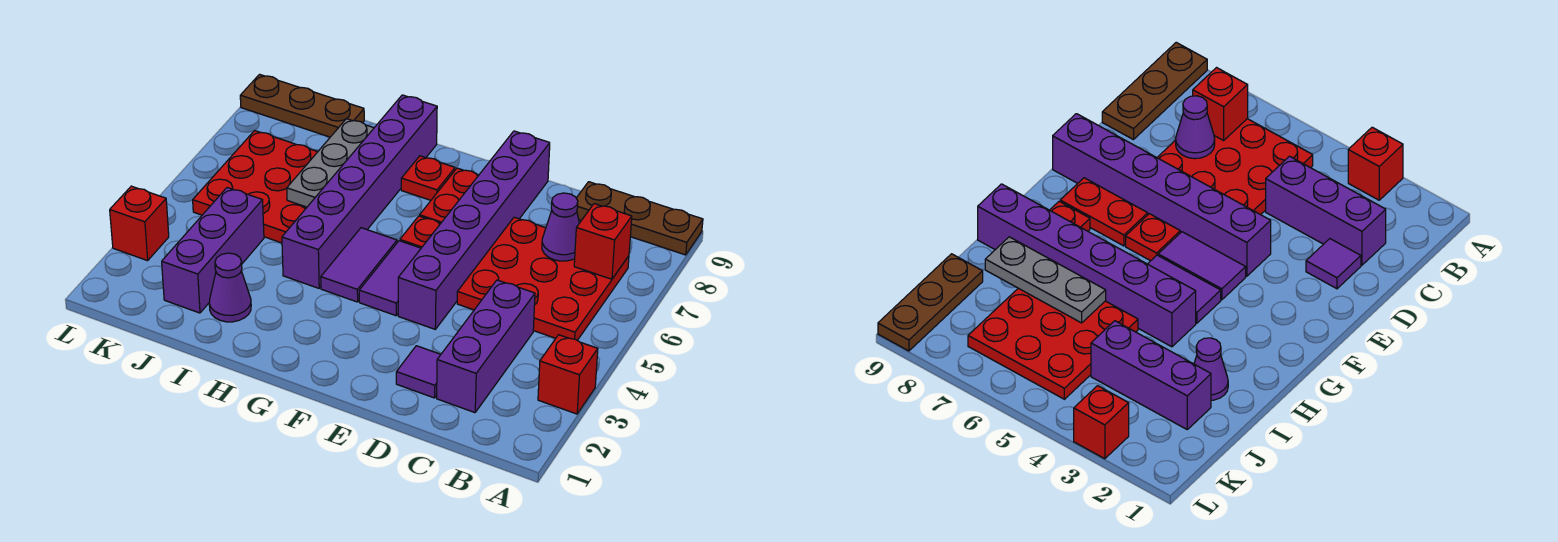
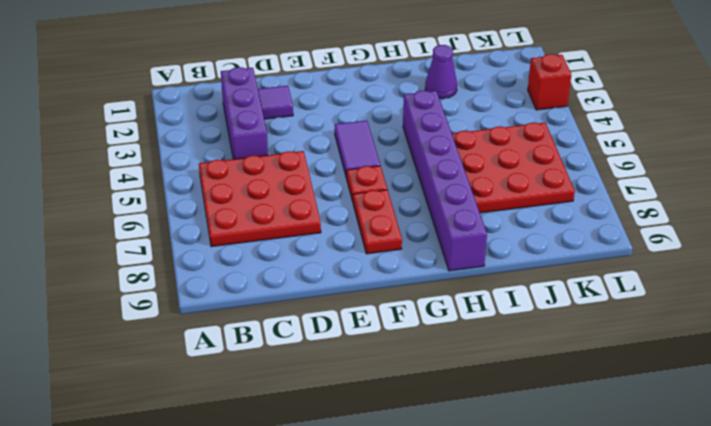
none -> red brick A3 level 1
none -> brown plate A9:C9 level 1
none -> purple brick E4:E9 level 1

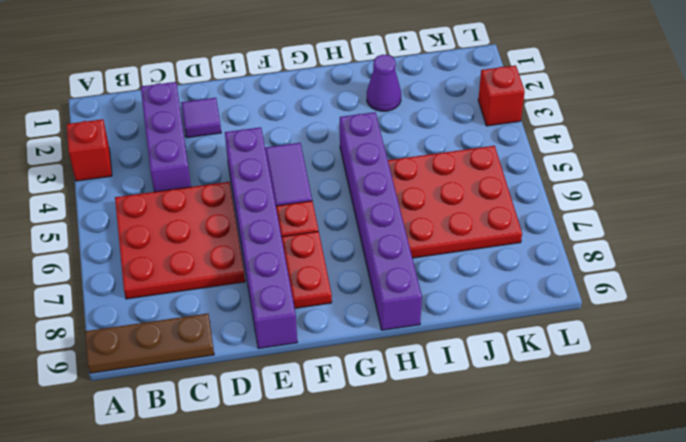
none -> purple tile G4:G5 level 1
none -> red plate G8 level 1
none -> purple brick J2:J4 level 1

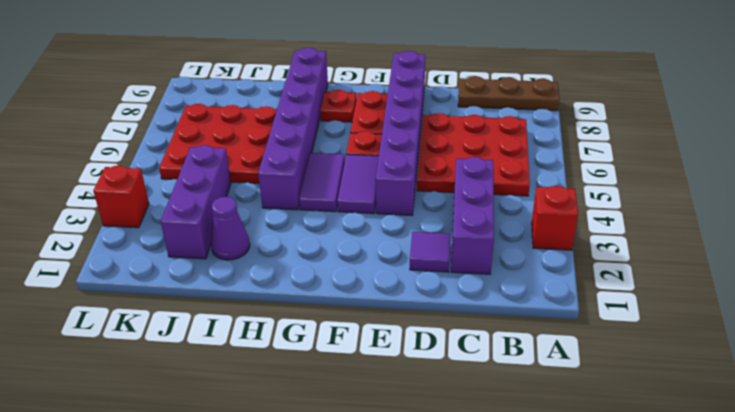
none -> brown plate J9:L9 level 1
none -> red brick B7 level 2
none -> purple cone C7 level 2

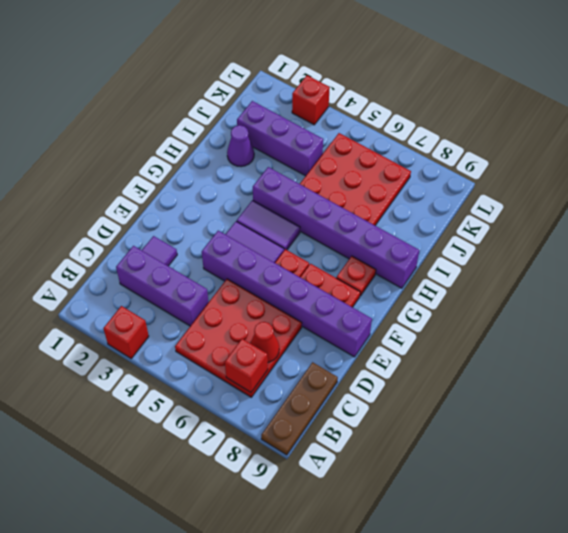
red cone C7 level 2 -> purple cone C7 level 2
none -> brown plate J9:L9 level 1
none -> grey plate I6:I8 level 2

